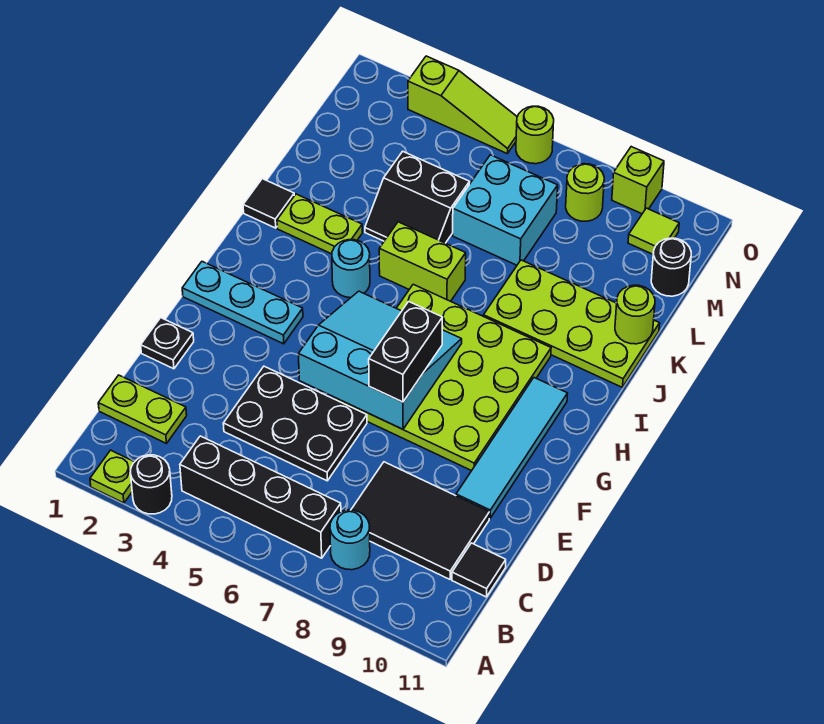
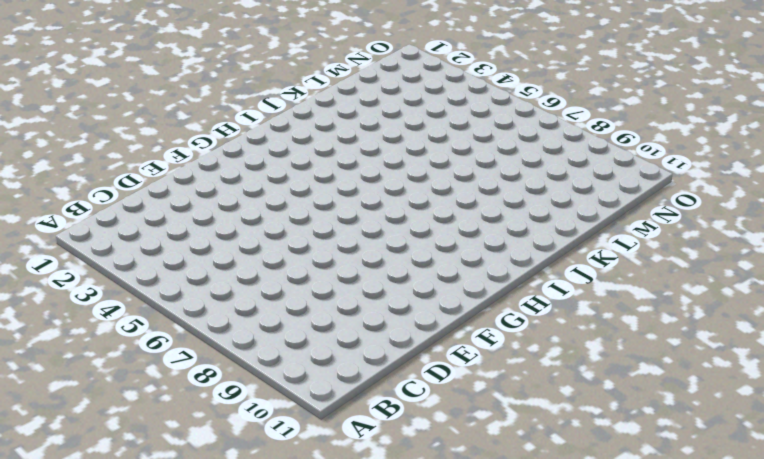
none -> lime plate A2 level 1
none -> black round brick A3 level 1
none -> black brick B4:B7 level 1

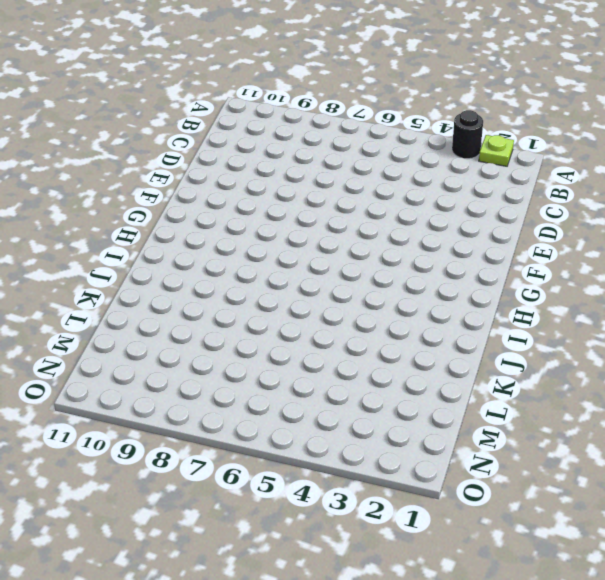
none -> black brick B4:B7 level 1
none -> cyan round brick B8 level 1
none -> lime plate C1:C2 level 1

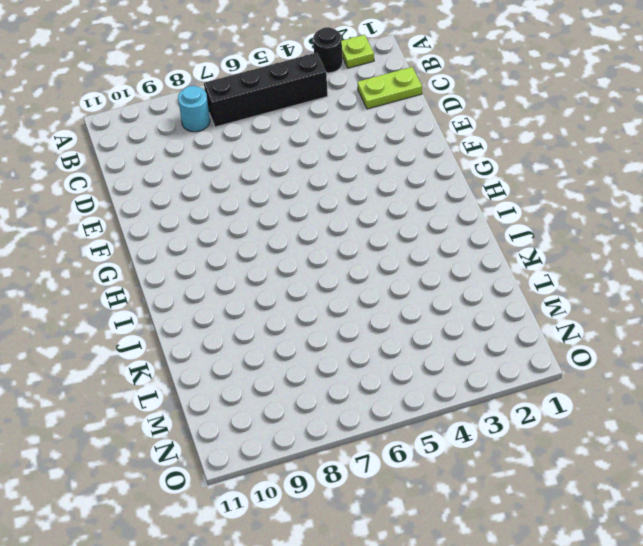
none -> black tile C8:D10 level 1
none -> black tile C11 level 1
none -> black plate D4:E6 level 1

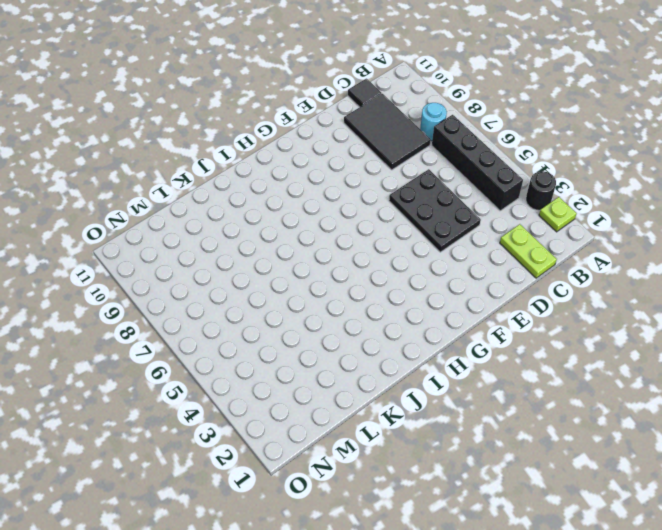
none -> black plate E1 level 1
none -> cyan tile E10:H10 level 1
none -> lime plate F6:I9 level 1

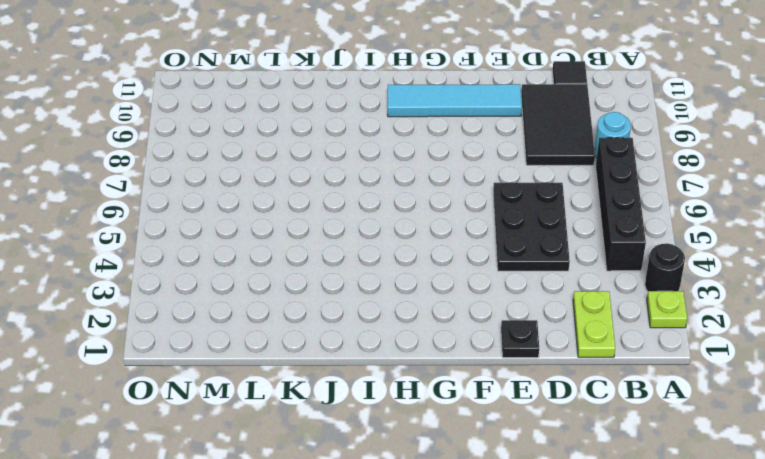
none -> lime plate F6:I9 level 1
none -> cyan plate G1:G3 level 1
none -> cyan round brick I4 level 1

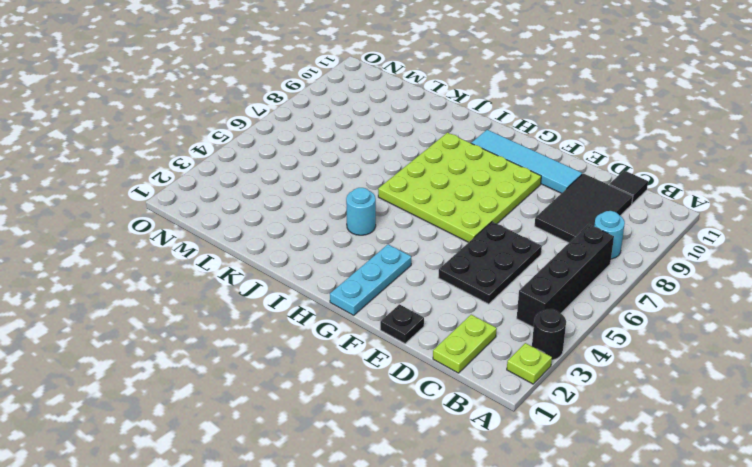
none -> black tile J1 level 1
none -> lime plate J2:J3 level 1
none -> lime brick J5:J6 level 1

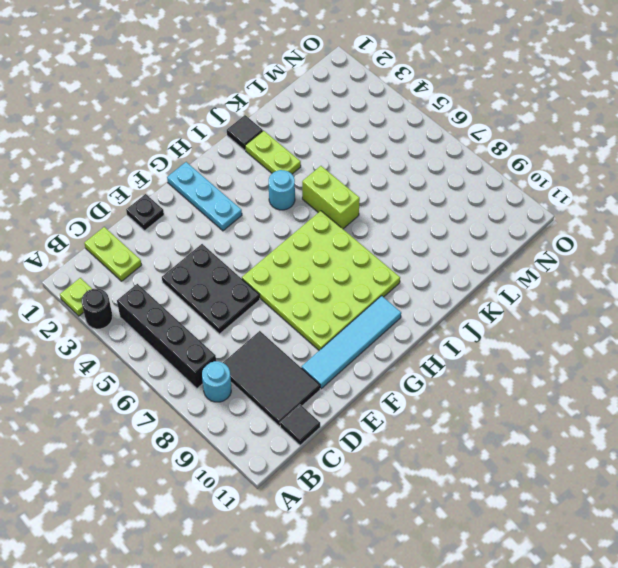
none -> lime plate J8:K11 level 1
none -> black slope K4:L5 level 1 top L
none -> cyan brick L6:M7 level 1

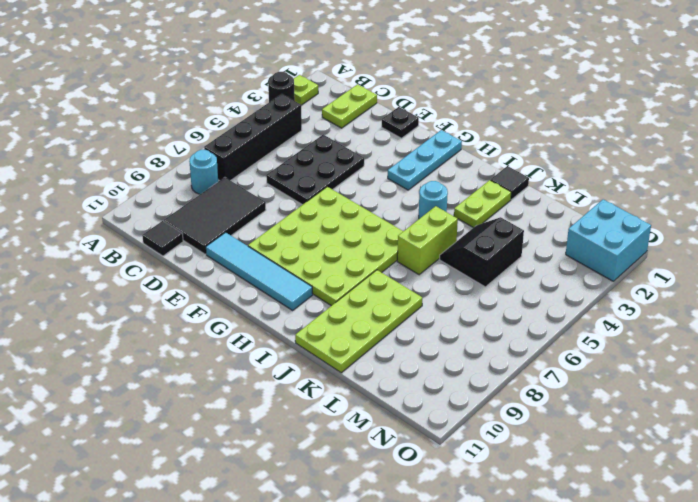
cyan brick N1:O2 level 1 -> cyan brick L6:M7 level 1
none -> black round brick M11 level 1
none -> lime round brick N8 level 1
none -> lime tile N10 level 1

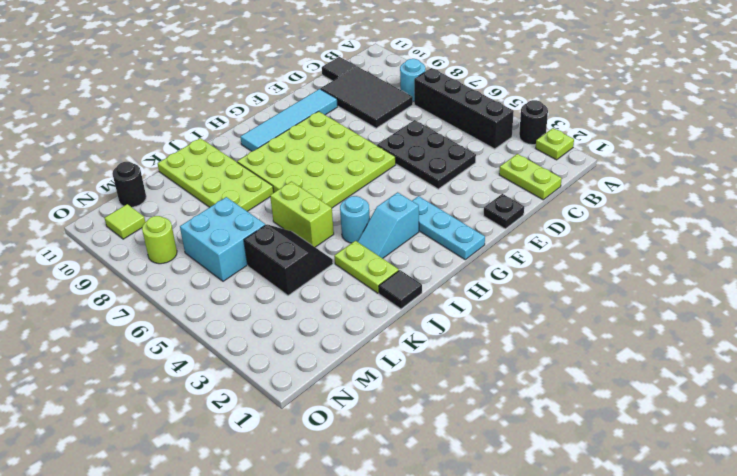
cyan slope H3:I3 level 1 top H -> none
none -> lime slope O3:O5 level 1 top 3
none -> lime round brick O6 level 1
none -> lime brick O9 level 1

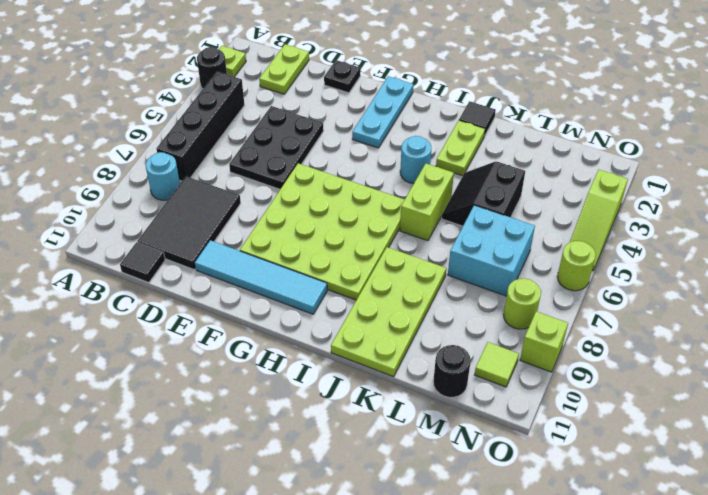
none -> cyan slope F5:H7 level 2 top F
none -> lime round brick K11 level 2
none -> black brick F7:G7 level 3

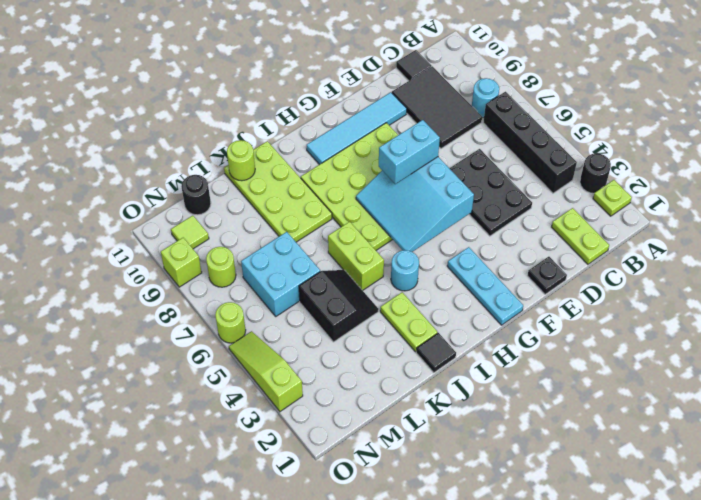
cyan brick F7:G7 level 3 -> black brick F7:G7 level 3

